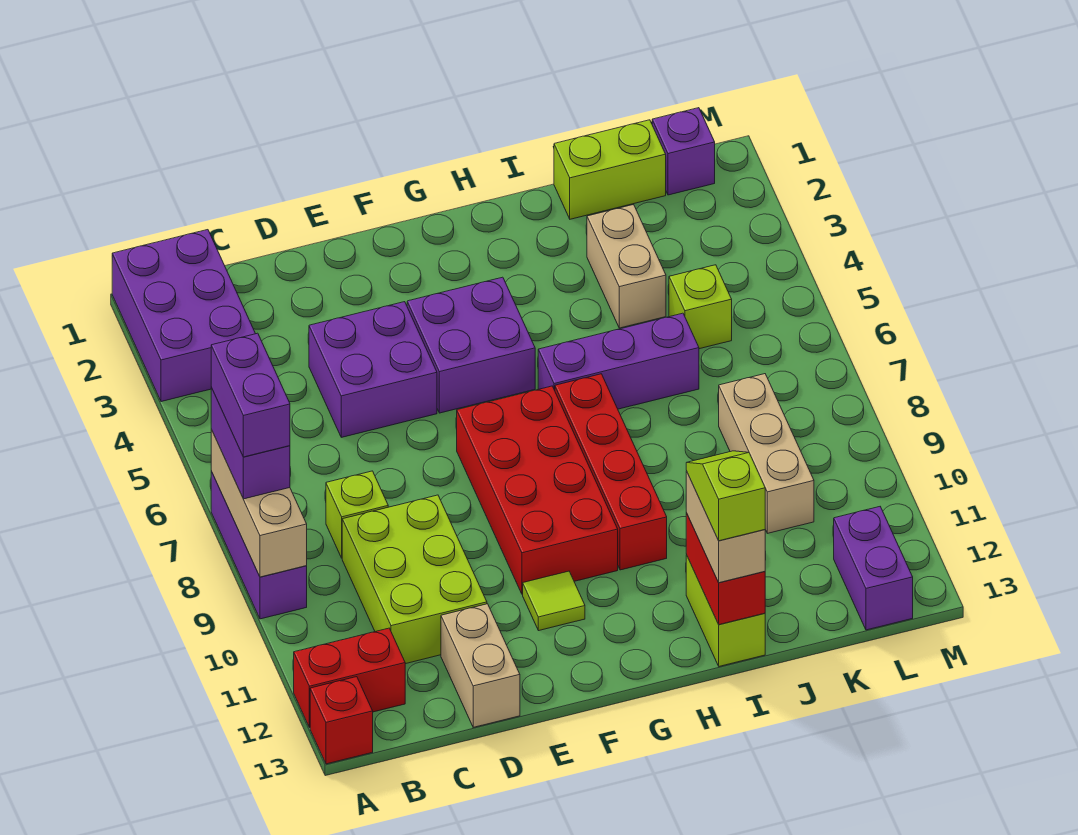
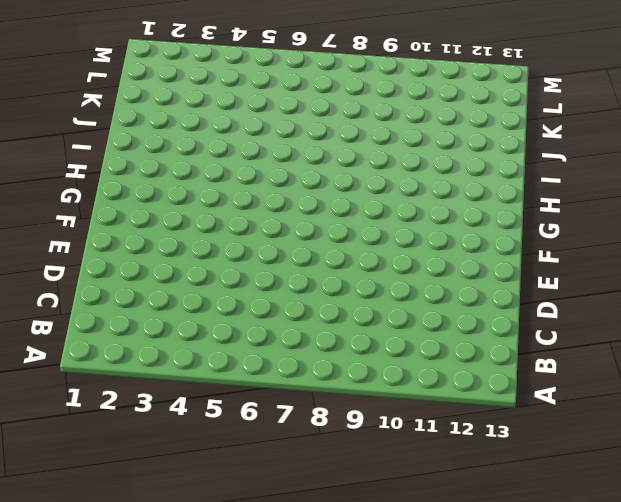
none -> purple brick A1:B3 level 1
none -> purple brick A7:A9 level 1
none -> red brick A12:B12 level 1

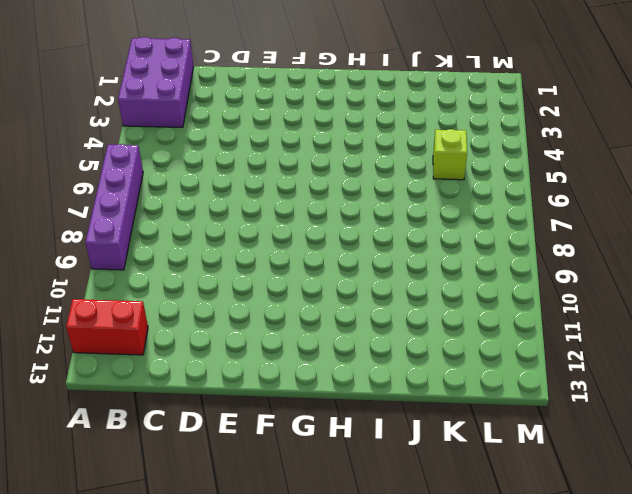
purple brick A6:A9 level 1 -> purple brick A7:A9 level 1
none -> red brick A13 level 1
none -> lime brick C8 level 1
none -> lime brick C9:D11 level 1

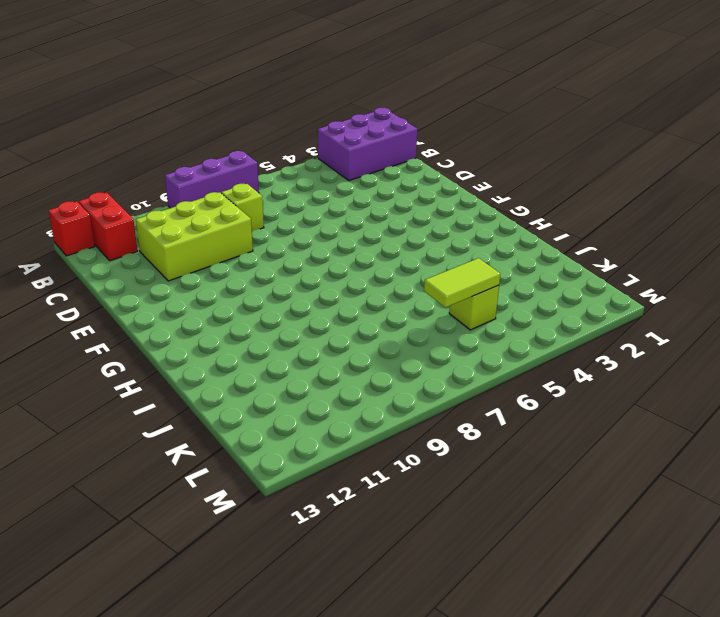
lime tile K5:K6 level 2 -> none
none -> purple brick D4:E5 level 1
none -> tan brick D12:D13 level 1
none -> purple brick F4:G5 level 1

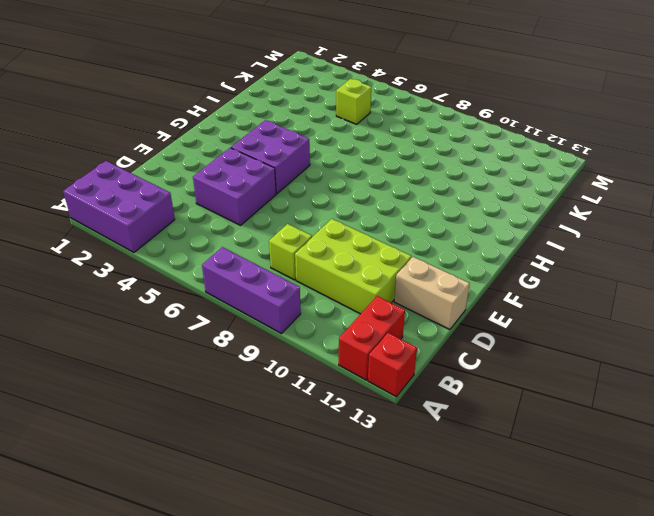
none -> red brick F7:G10 level 1
none -> lime tile F11 level 1
none -> purple brick H6:J6 level 1

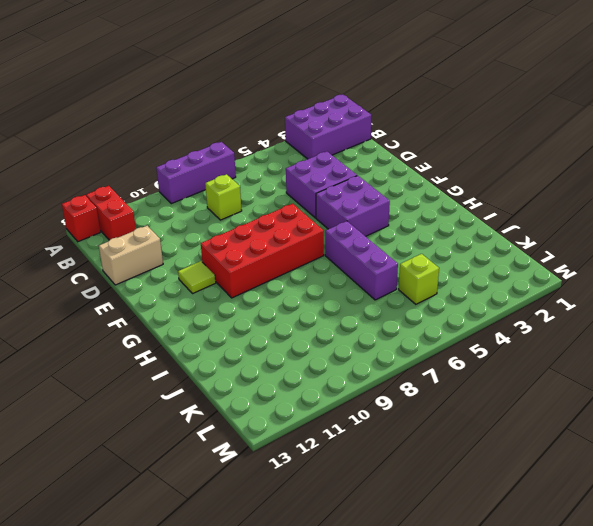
none -> lime brick C9:D11 level 1
none -> red brick H7:H10 level 1
none -> lime brick I12:I13 level 1

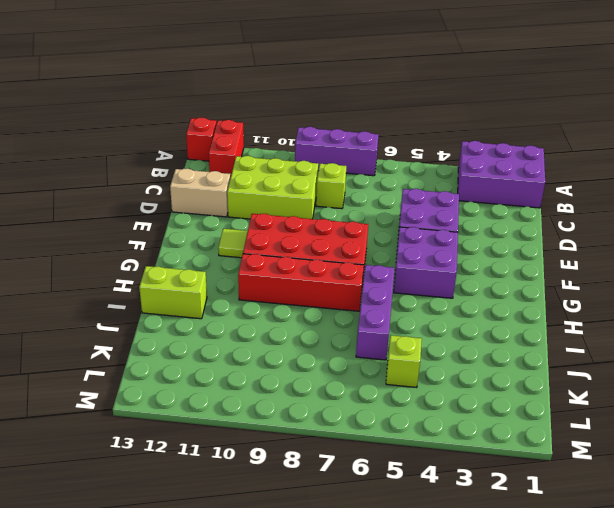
none -> lime brick J1:K1 level 1
none -> tan brick J3:J4 level 1
none -> tan brick K8:K10 level 1

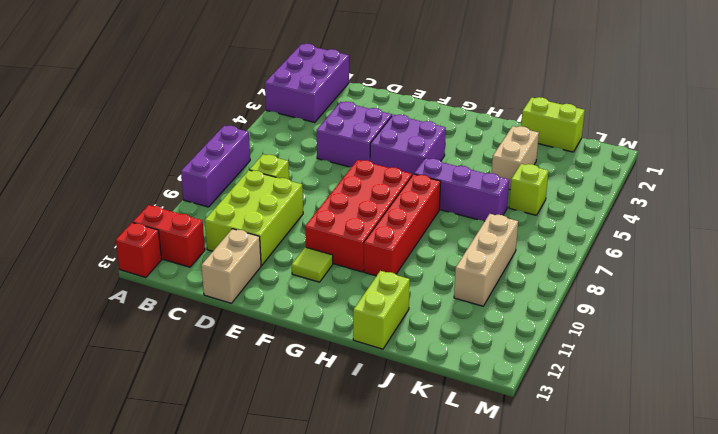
none -> purple brick L1 level 1
none -> purple brick L12:L13 level 1
none -> tan brick A7:A9 level 2

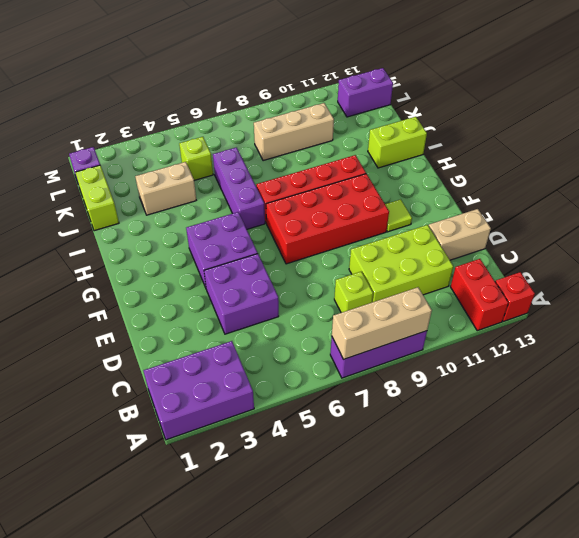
none -> red brick I12:I13 level 2
none -> purple brick A7:A8 level 3
none -> tan brick I12:I13 level 3

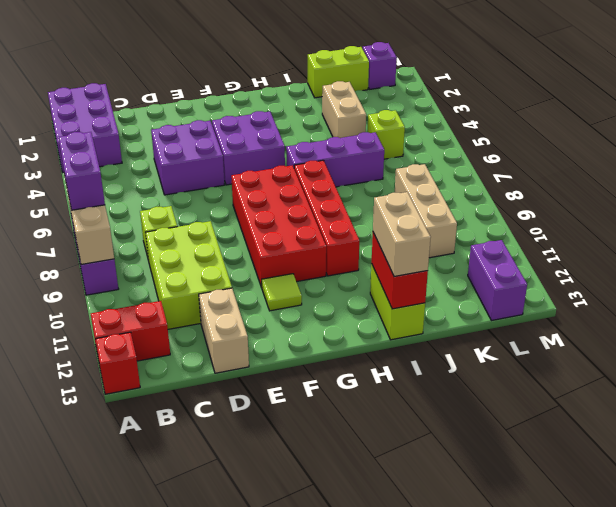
none -> purple brick A7:A8 level 4
none -> lime slope I12:I13 level 4 top 13

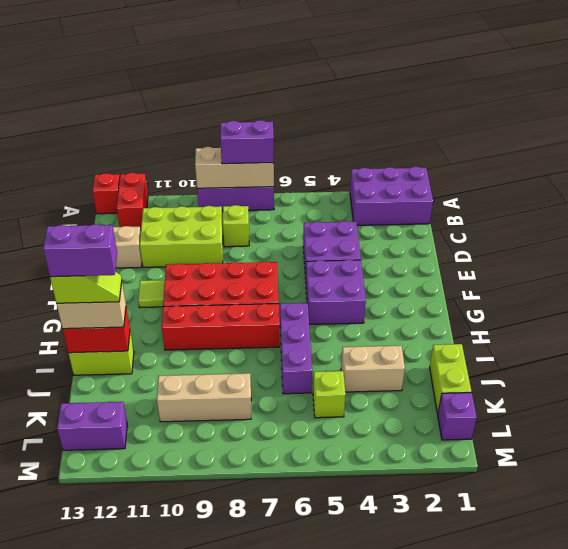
purple brick I12:I13 level 5 -> purple brick A7:A8 level 4

